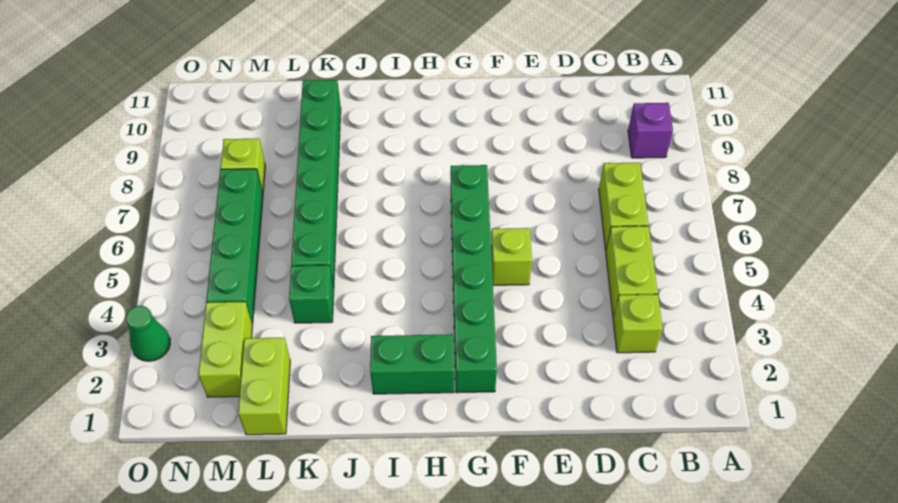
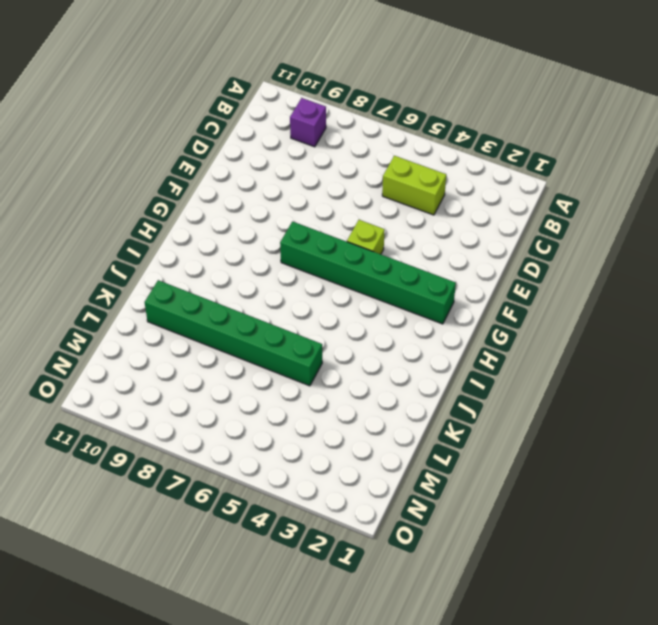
none -> lime brick C3 level 1
none -> lime brick C6:C7 level 1
none -> green brick H2:I2 level 1

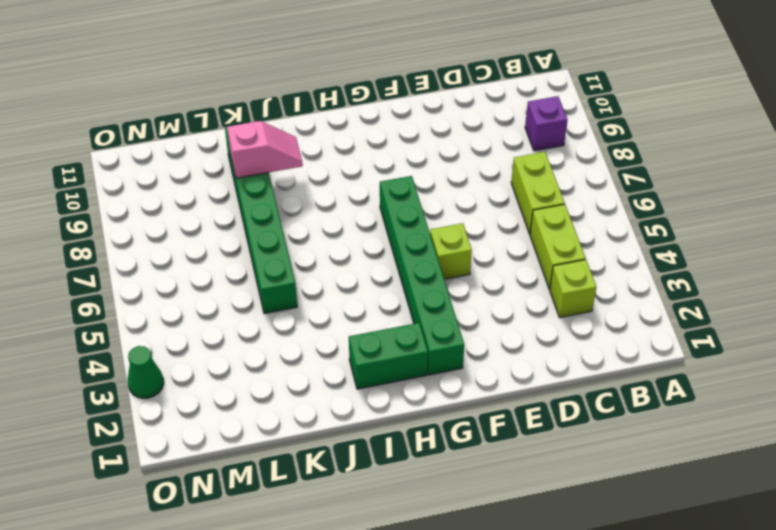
pink slope J9:K9 level 2 top K -> none
none -> green brick K4 level 1
none -> lime brick L1:L2 level 1
none -> lime brick M2:M3 level 1

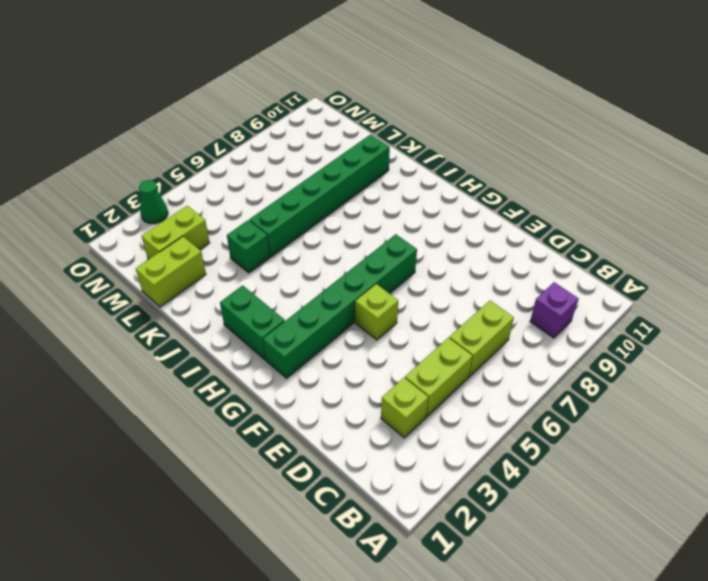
none -> green brick M4:M7 level 1
none -> lime brick M8 level 1

